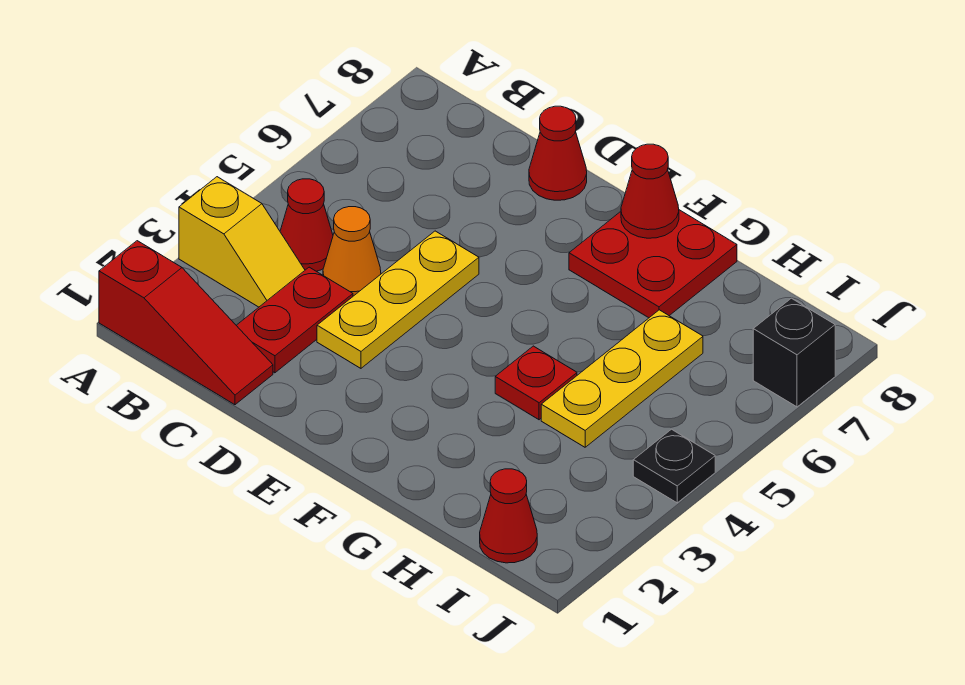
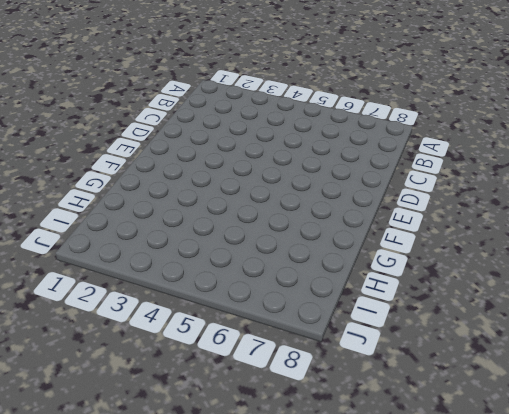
none -> red slope A1:C1 level 1 top A
none -> yellow slope A3:B3 level 1 top A
none -> red cone B4 level 1

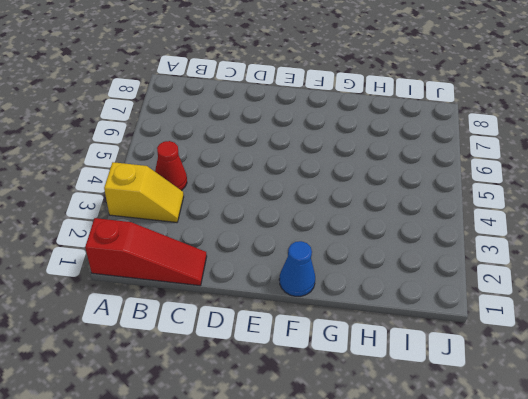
blue cone F1 level 1 -> none
none -> red plate C2:C3 level 1
none -> orange cone C4 level 1
none -> yellow plate D3:D5 level 1

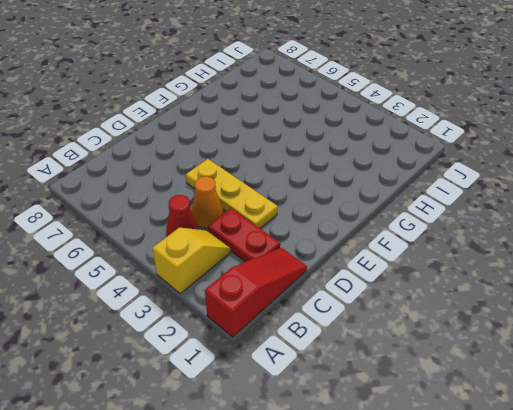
none -> red cone D8 level 1
none -> red plate F7:G8 level 1
none -> red plate G4 level 1

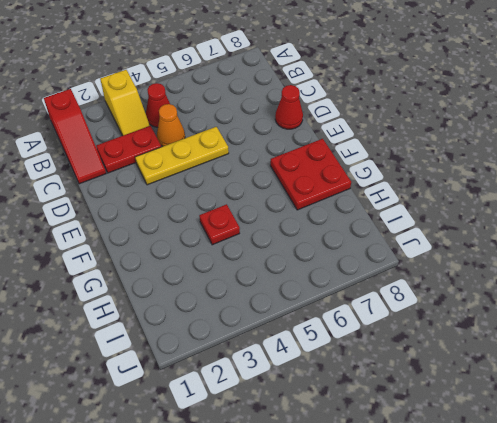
none -> yellow plate H4:H6 level 1
none -> red cone I1 level 1
none -> black plate J4 level 1

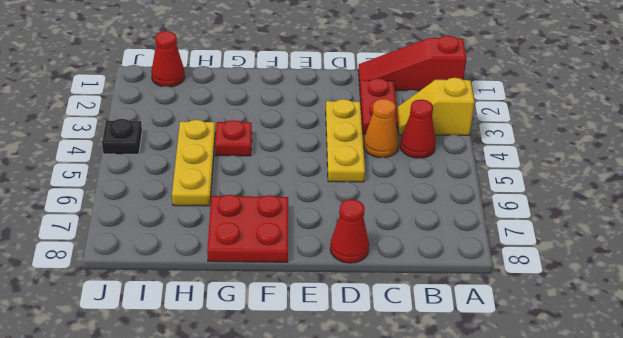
none -> black brick J7 level 1
none -> red cone F8 level 2

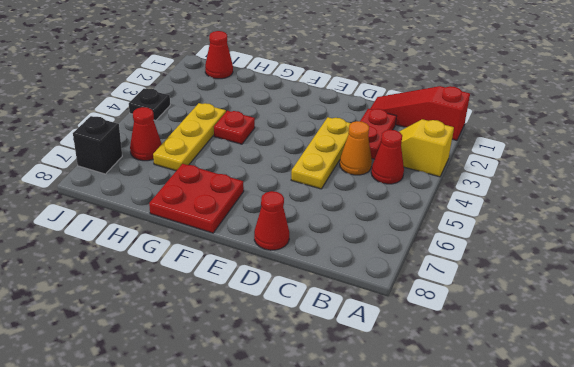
red cone I6 level 1 -> red cone F8 level 2

